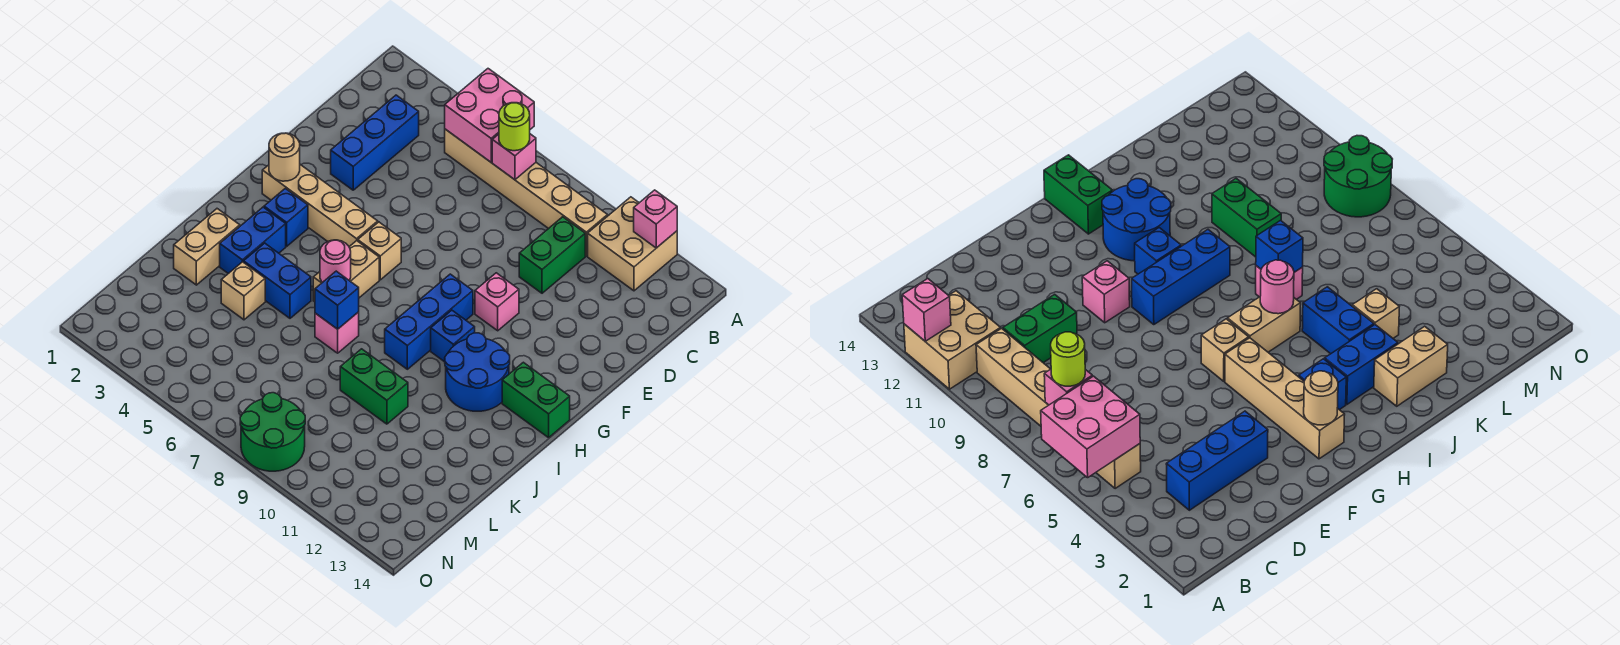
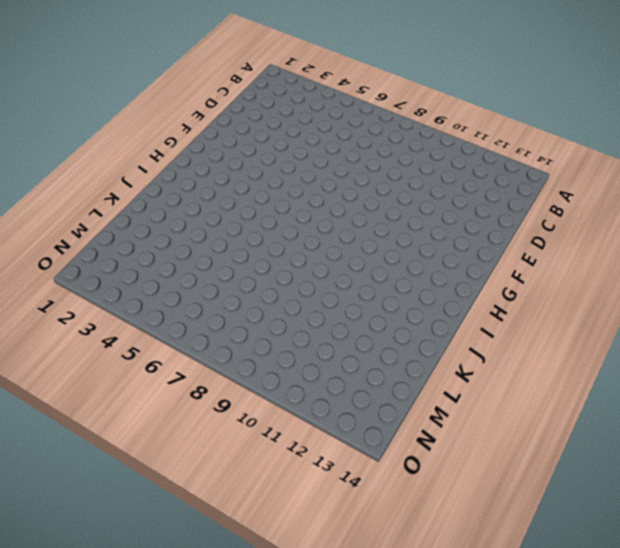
none -> tan brick A11:B12 level 1
none -> tan brick B5:B10 level 1
none -> blue brick C3:E3 level 1

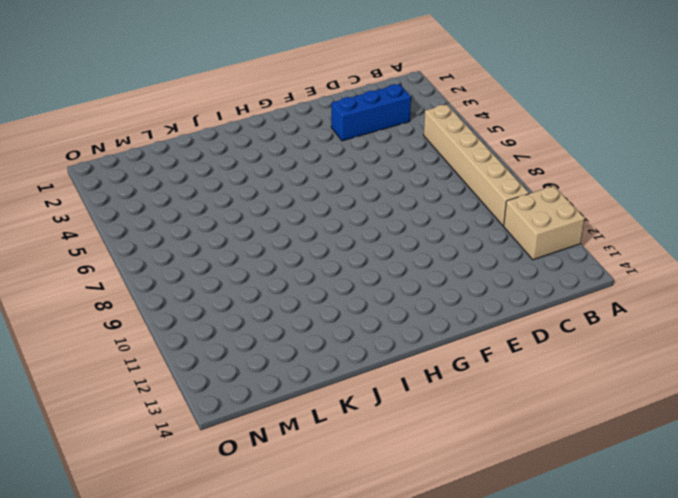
none -> green brick C10:D10 level 1
none -> pink brick F10 level 1
none -> tan brick G2:G5 level 1

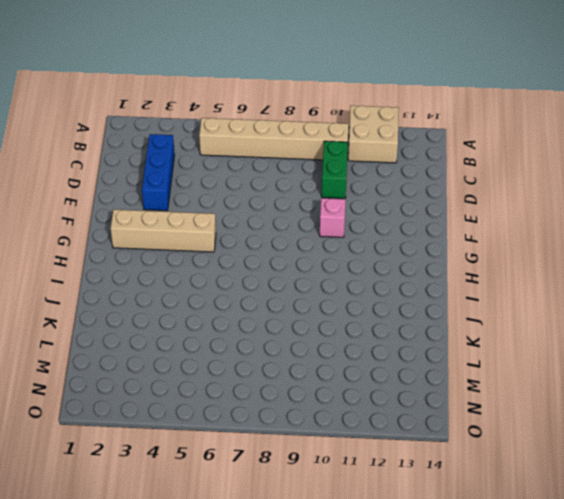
none -> tan brick G6 level 1
none -> blue brick G9:I9 level 1
none -> blue brick H3 level 1

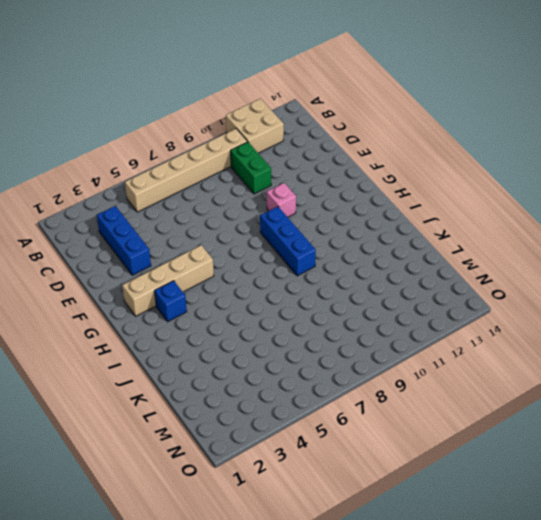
none -> tan brick G6 level 1
none -> tan brick H6:I6 level 1
none -> blue brick H10 level 1

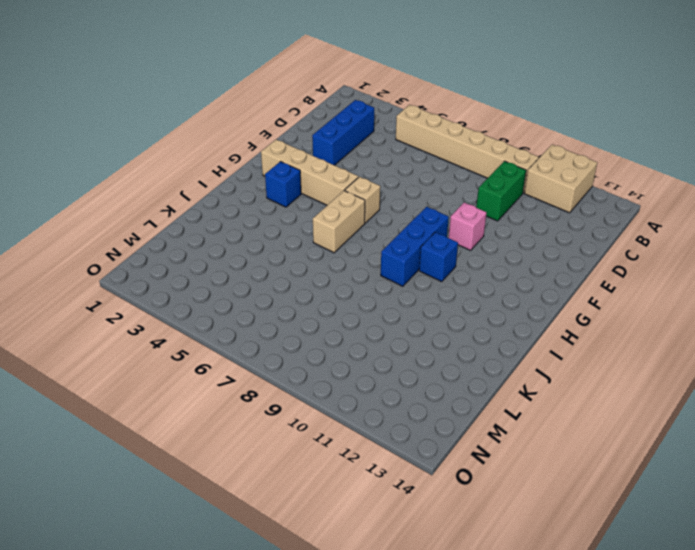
none -> blue round brick H11:I12 level 1
none -> green brick H13:H14 level 1
none -> blue brick I3:J3 level 1

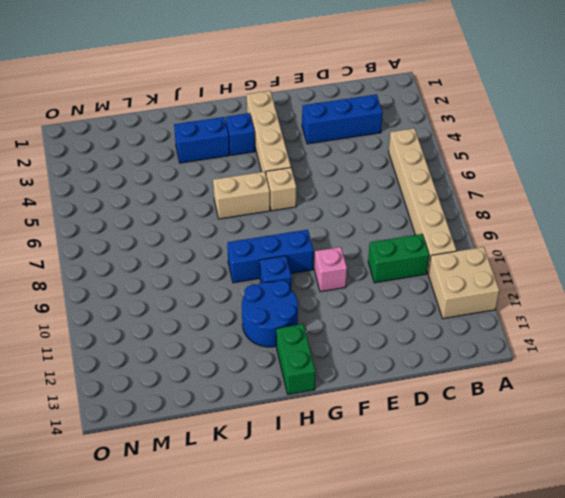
none -> tan brick J2:K2 level 1
none -> blue brick J4:J5 level 1
none -> pink brick J7 level 1

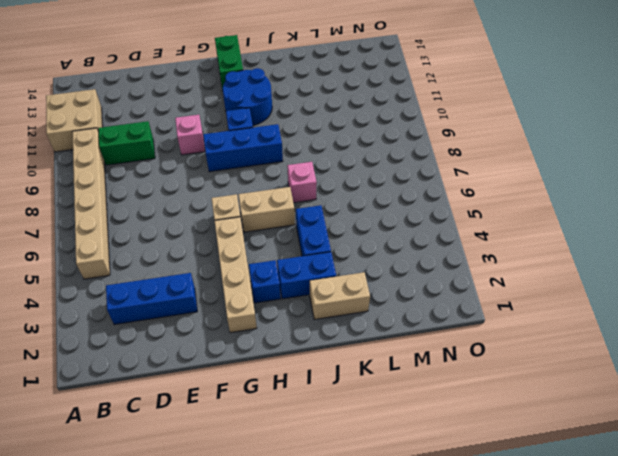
none -> tan brick K4 level 1
none -> green brick K9:K10 level 1
none -> green round brick N8:O9 level 1

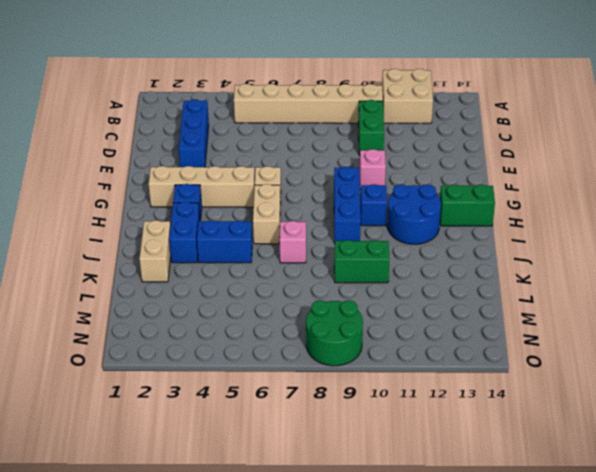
none -> tan brick K4 level 1
none -> pink brick A5:B6 level 2
none -> pink brick A12 level 2

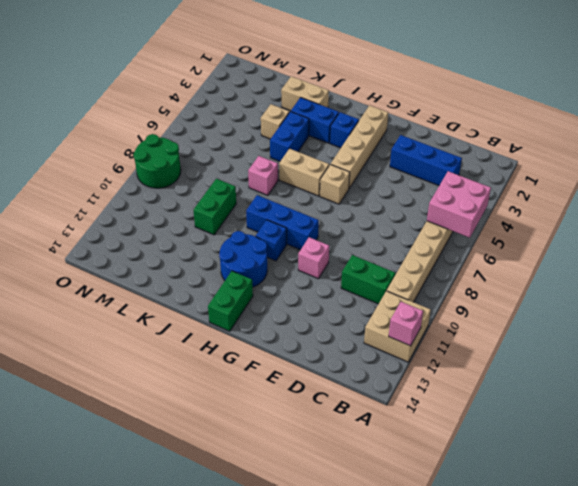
none -> pink brick B7 level 2
none -> tan round brick G2 level 2
none -> pink round brick I6 level 2

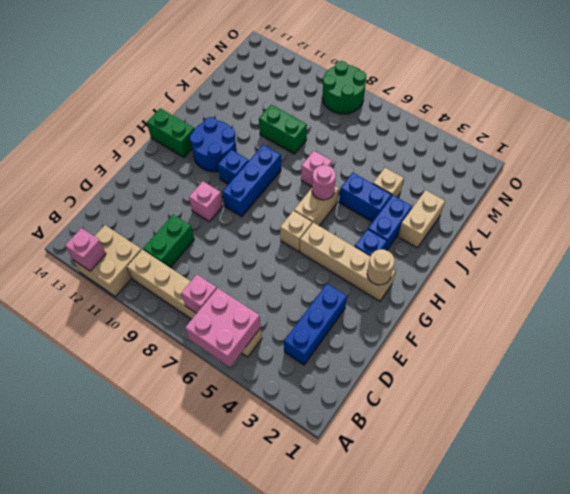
none -> blue brick J7 level 2
none -> lime round brick B7 level 3

